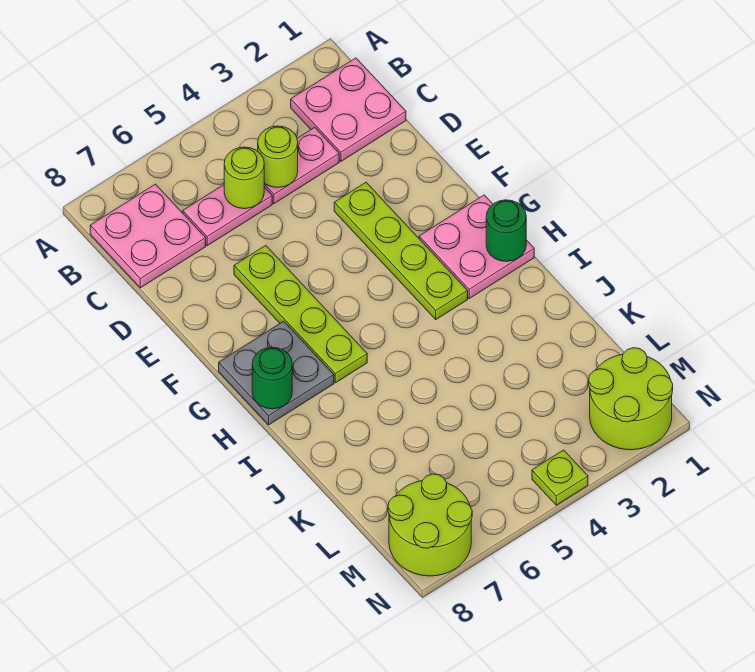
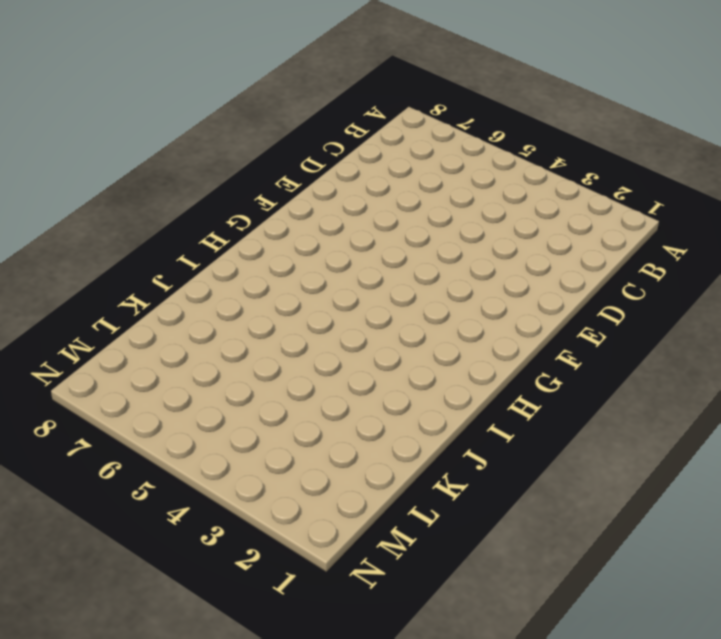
none -> pink plate B1:C2 level 1
none -> pink plate B7:C8 level 1
none -> pink plate C3:C4 level 1

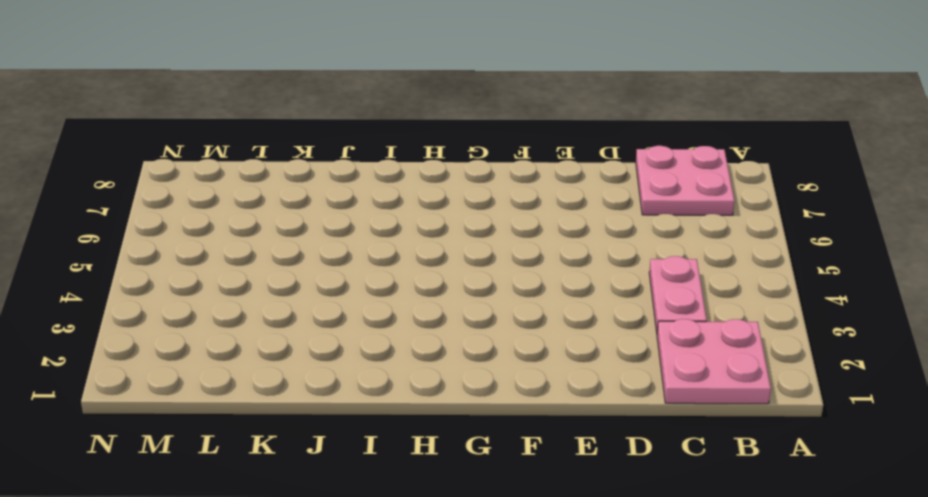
none -> pink plate C5:C6 level 1
none -> lime plate E3:H3 level 1
none -> lime plate E6:H6 level 1

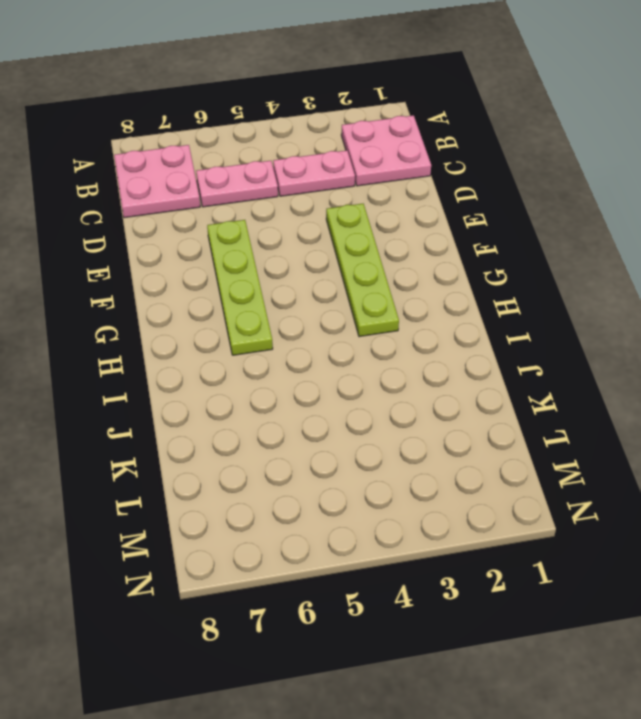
none -> pink plate G1:H2 level 1
none -> grey plate G7:H8 level 1
none -> lime round brick M1:N2 level 1

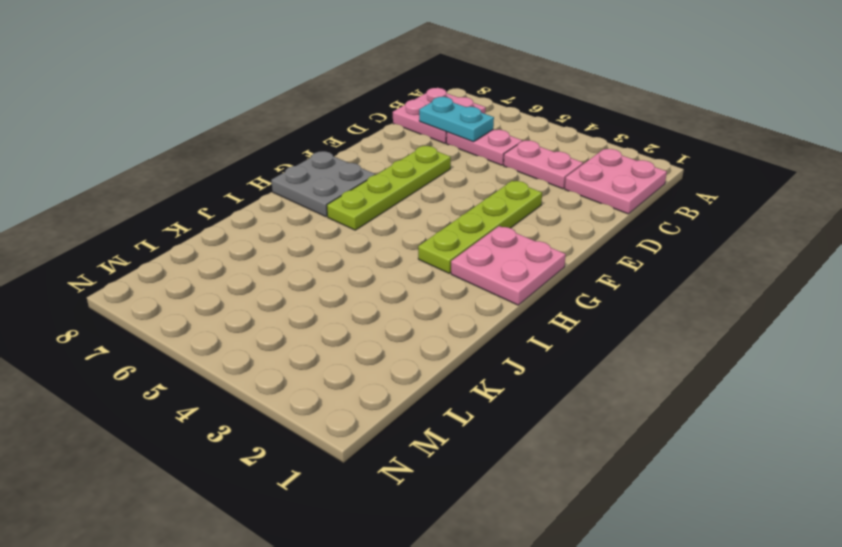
cyan plate C6:C7 level 2 -> none
none -> lime round brick M1:N2 level 1
none -> lime round brick M7:N8 level 1
none -> lime plate N4 level 1

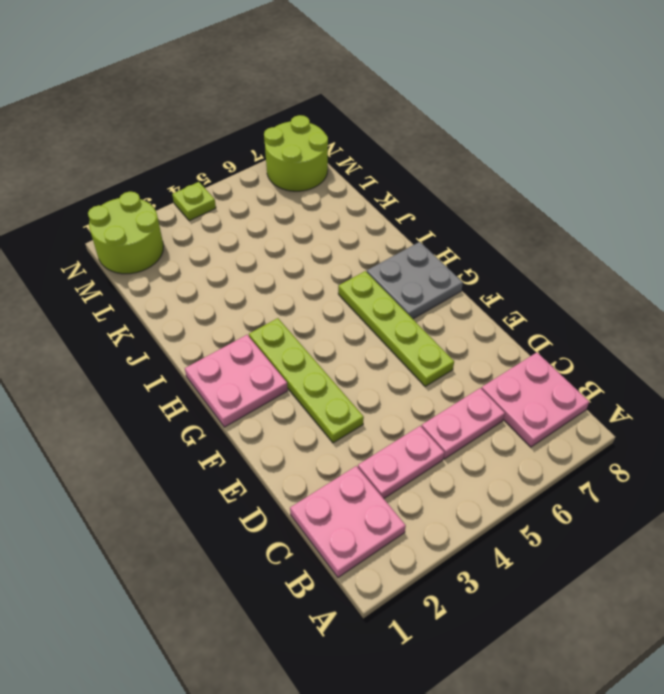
none -> lime round brick C4 level 2
none -> lime round brick C5 level 2
none -> green round brick H1 level 2

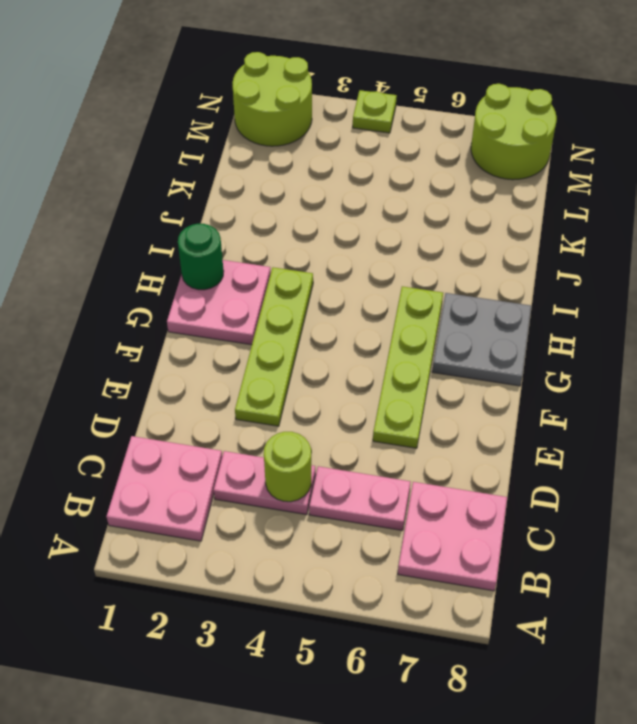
none -> lime round brick C5 level 2
none -> green round brick H8 level 2

